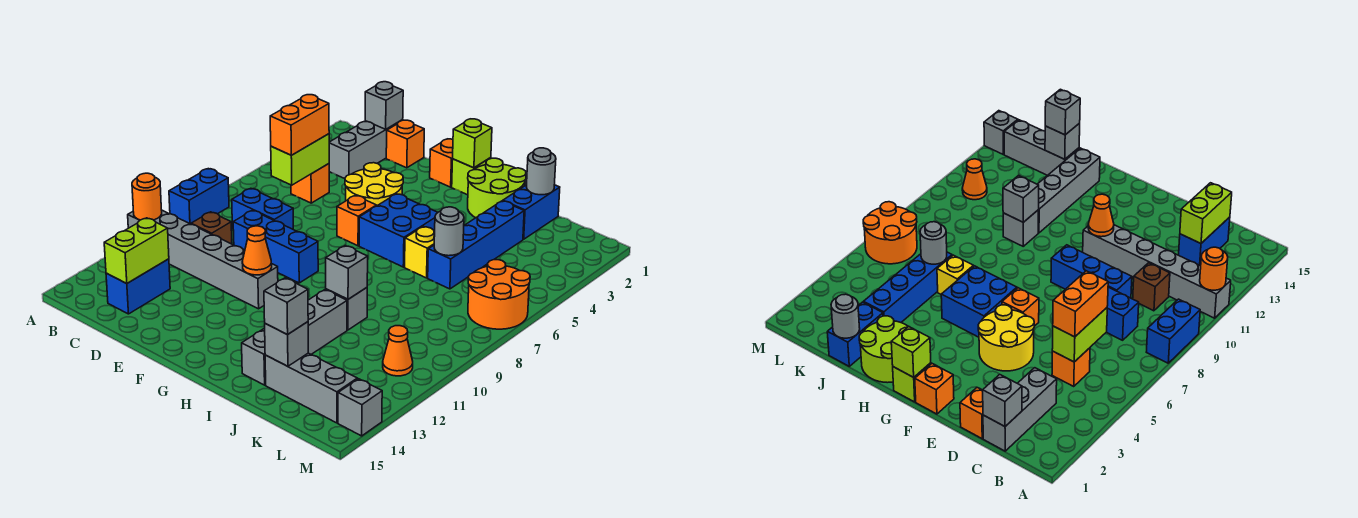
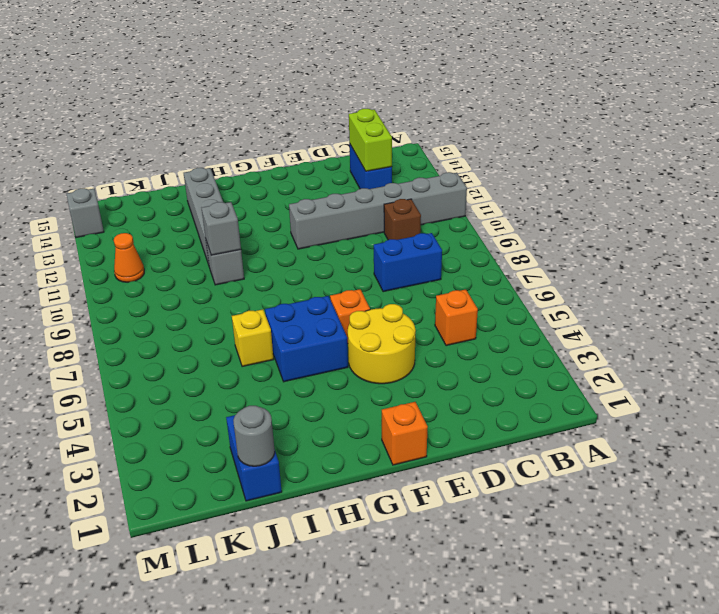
none -> blue brick A8:A9 level 1
none -> grey brick C1:C3 level 1
none -> orange brick D1 level 1
none -> blue brick D9:F9 level 1

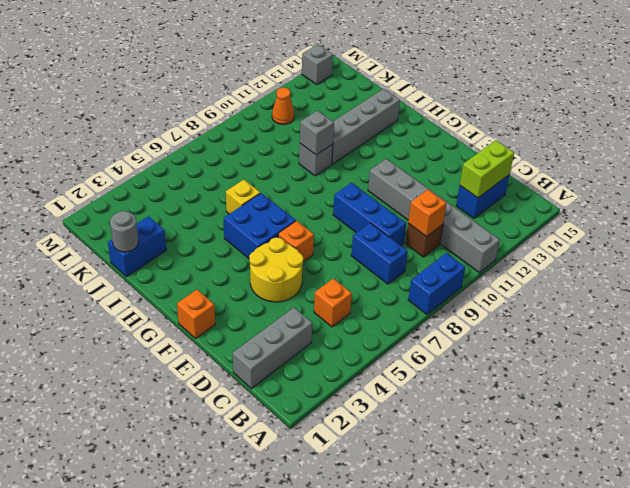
orange brick C10 level 2 -> orange brick D1 level 1
none -> lime brick G1 level 1
none -> lime round brick H1:I2 level 1
none -> blue brick J3:J6 level 1
none -> grey brick J14:L14 level 1

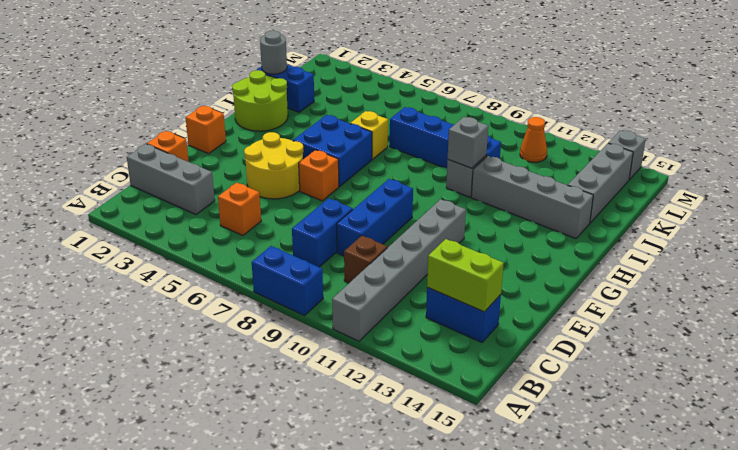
blue brick J7:J10 level 1 -> blue brick J3:J6 level 1
none -> lime brick G1 level 1
none -> orange round brick L6:M7 level 1
none -> orange round brick A11 level 2
none -> grey brick C1 level 2

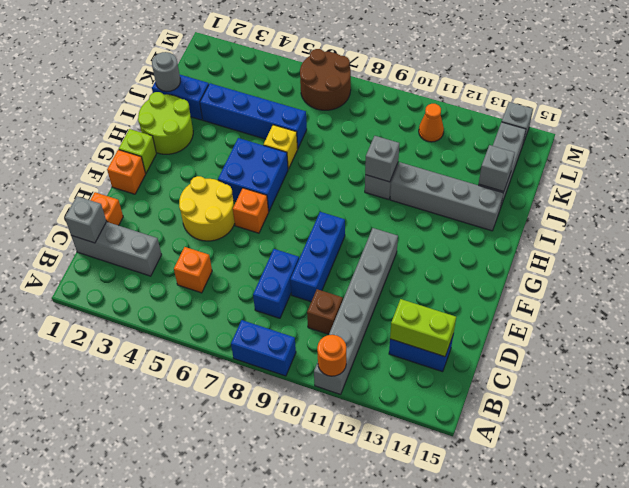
brown round brick L6:M7 level 1 -> orange round brick L6:M7 level 1
none -> lime brick C5:C6 level 2
none -> orange cone F11 level 2
none -> lime brick G1 level 2
none -> grey round brick J6 level 2

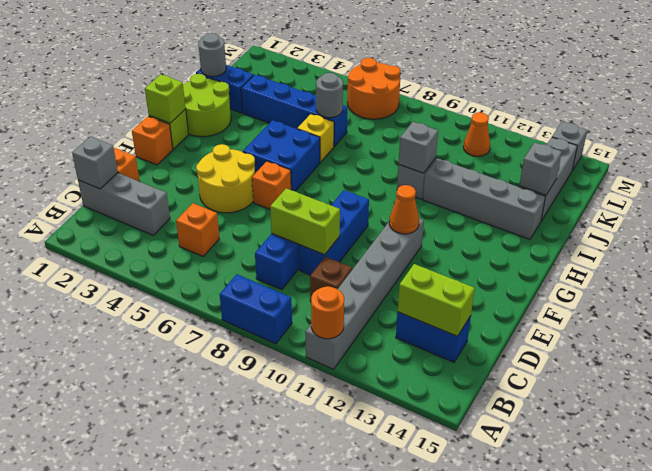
lime brick D8:D9 level 2 -> lime brick C5:C6 level 2
none -> orange brick C5:C6 level 3
none -> grey brick J14 level 3

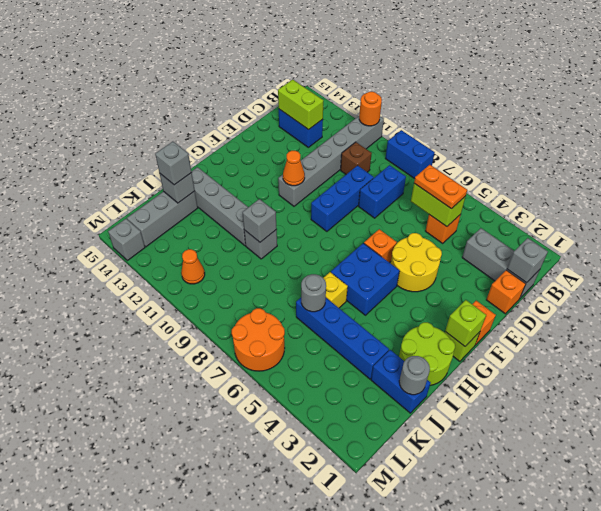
orange plate C5:C6 level 3 -> orange brick C5:C6 level 3

